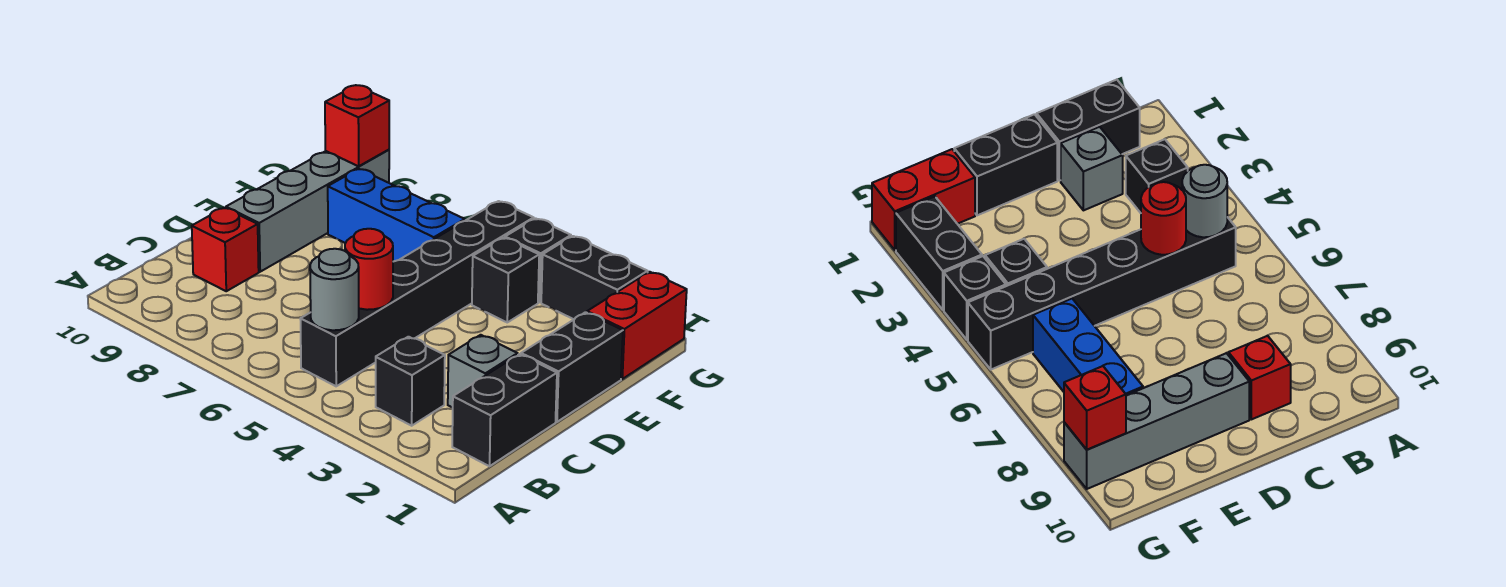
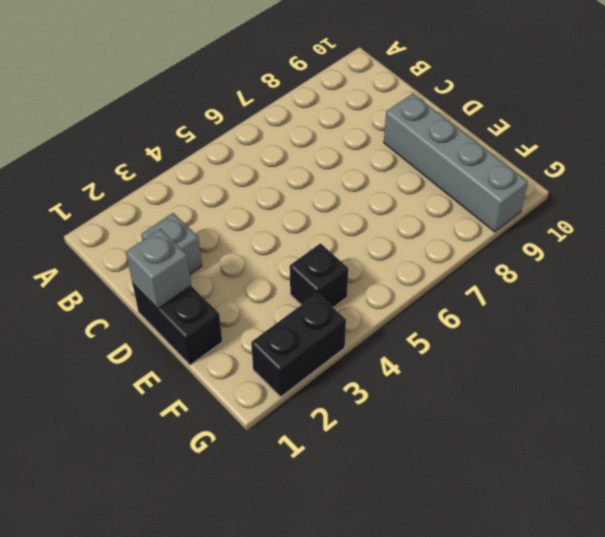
grey brick D1 level 2 -> none
none -> black brick B1:C1 level 1
none -> black brick B3 level 1
none -> black brick B5:G5 level 1

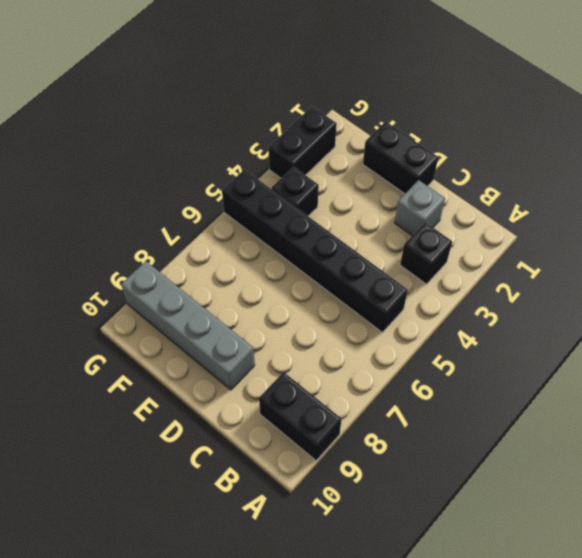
black brick A9:B9 level 1 -> black brick B1:C1 level 1
none -> red brick C9 level 1
none -> red brick F1:G1 level 1
none -> blue brick F6:F8 level 1

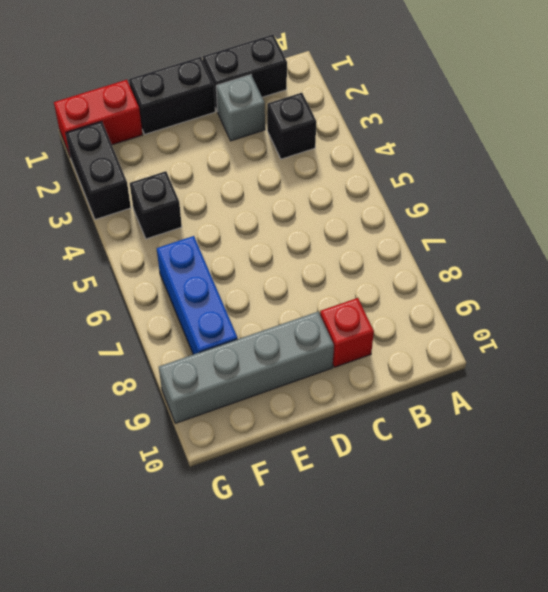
none -> black brick B5:G5 level 1
none -> black brick G4 level 1
none -> grey round brick B5 level 2

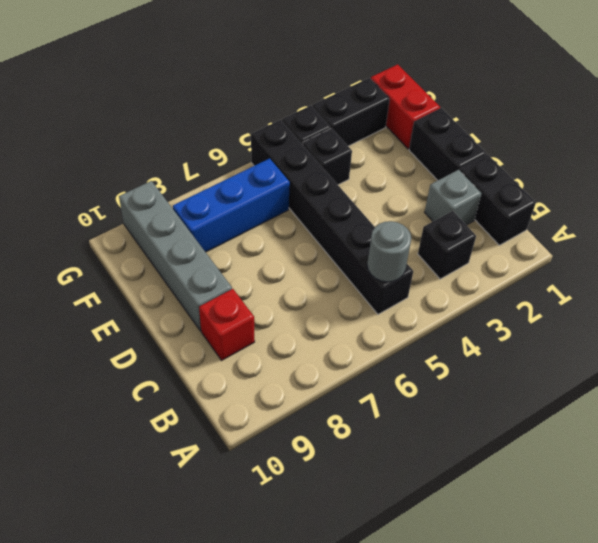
none -> red round brick C5 level 2
none -> red brick G9 level 2

